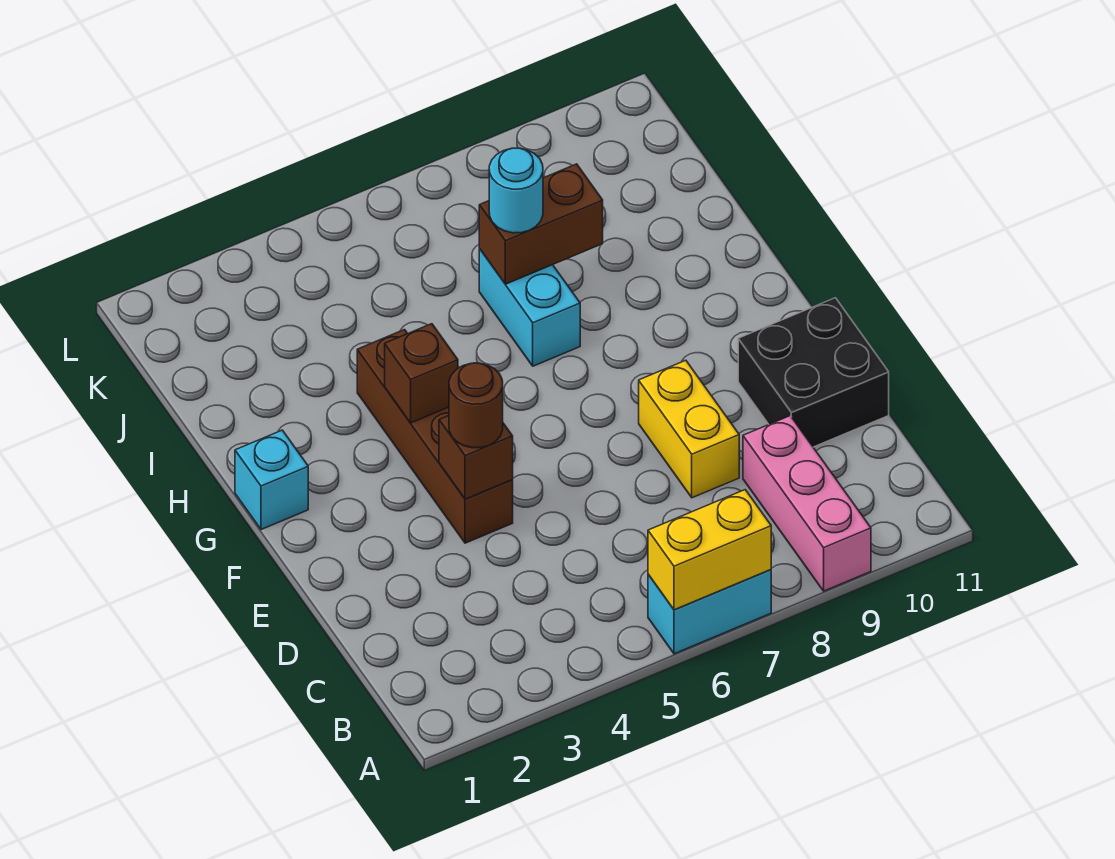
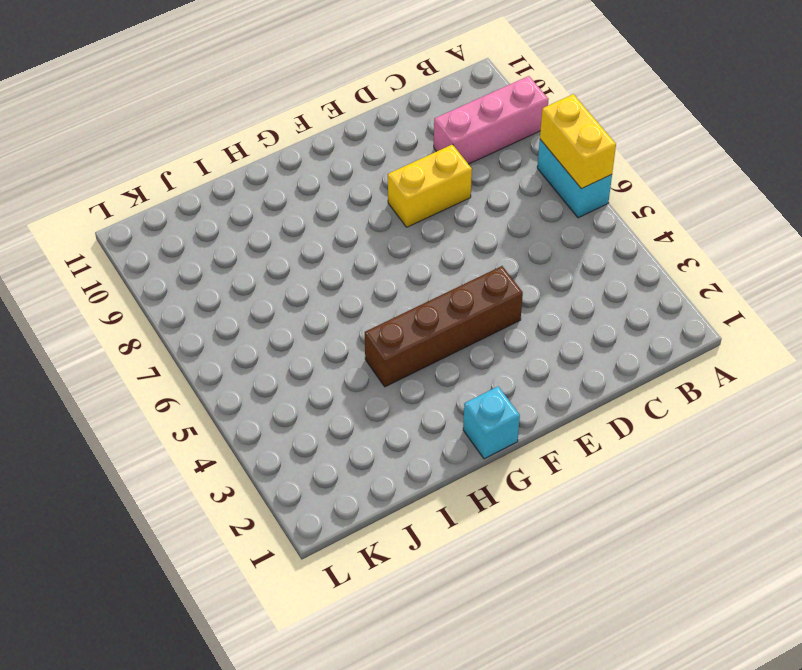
none -> black brick D10:E11 level 1
none -> cyan brick H7:I7 level 1
none -> brown brick E4 level 2

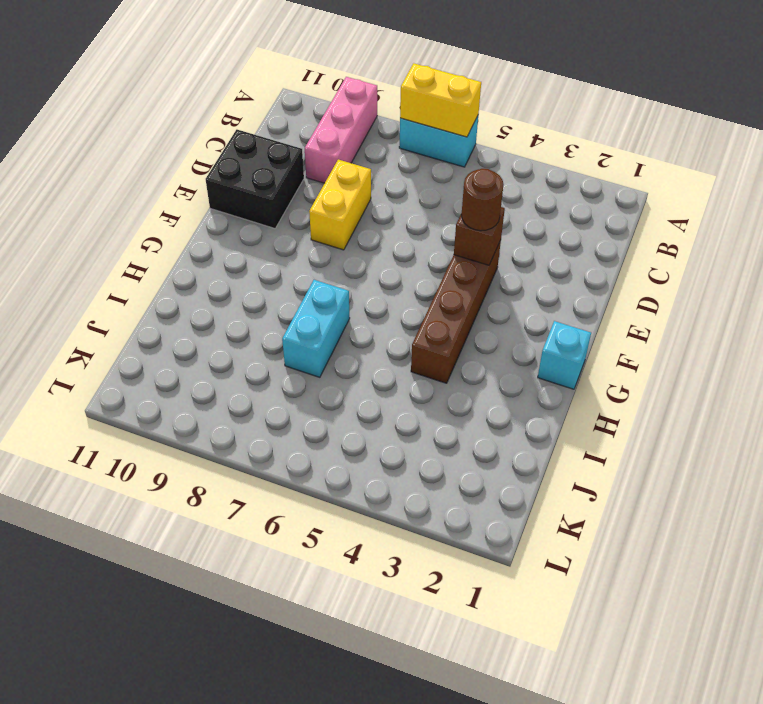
none -> brown brick G4 level 2
none -> brown brick I7:I8 level 2
none -> cyan round brick I7 level 3

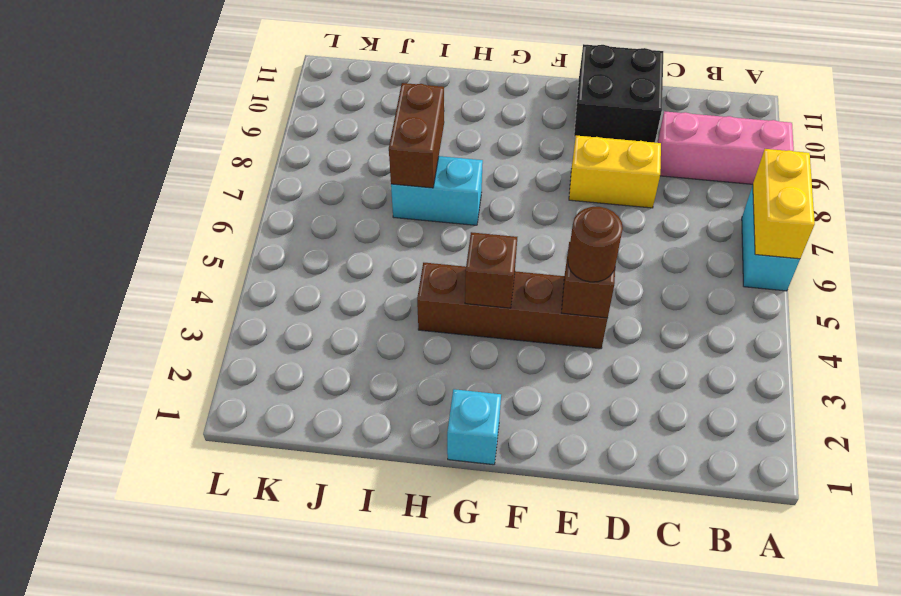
none -> cyan round brick I7 level 3

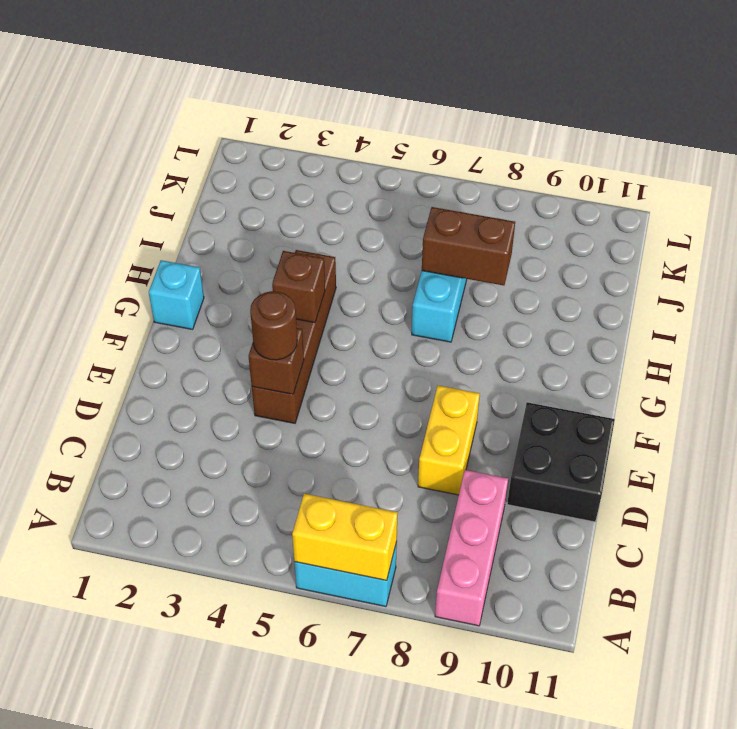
none -> cyan round brick I7 level 3

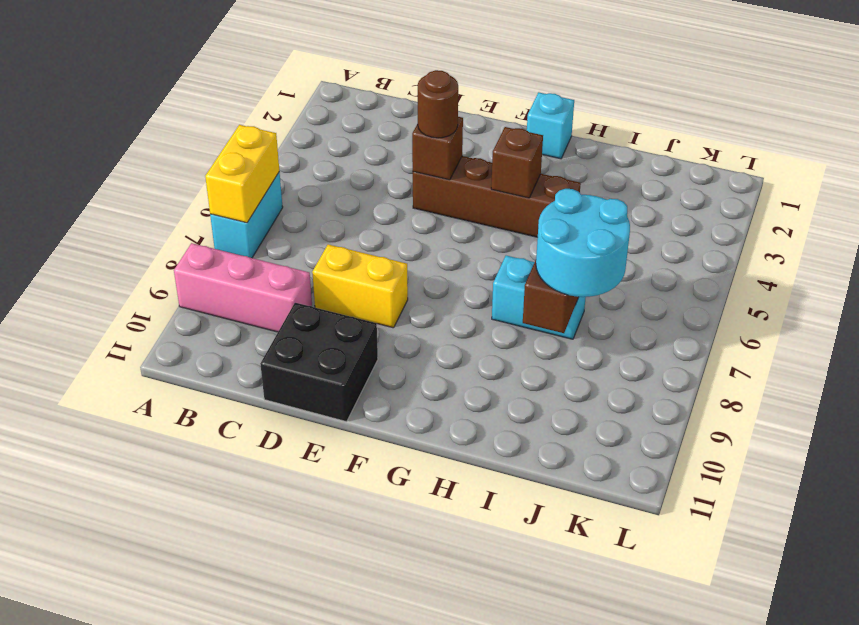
cyan round brick I7:J8 level 3 -> cyan round brick I7 level 3

